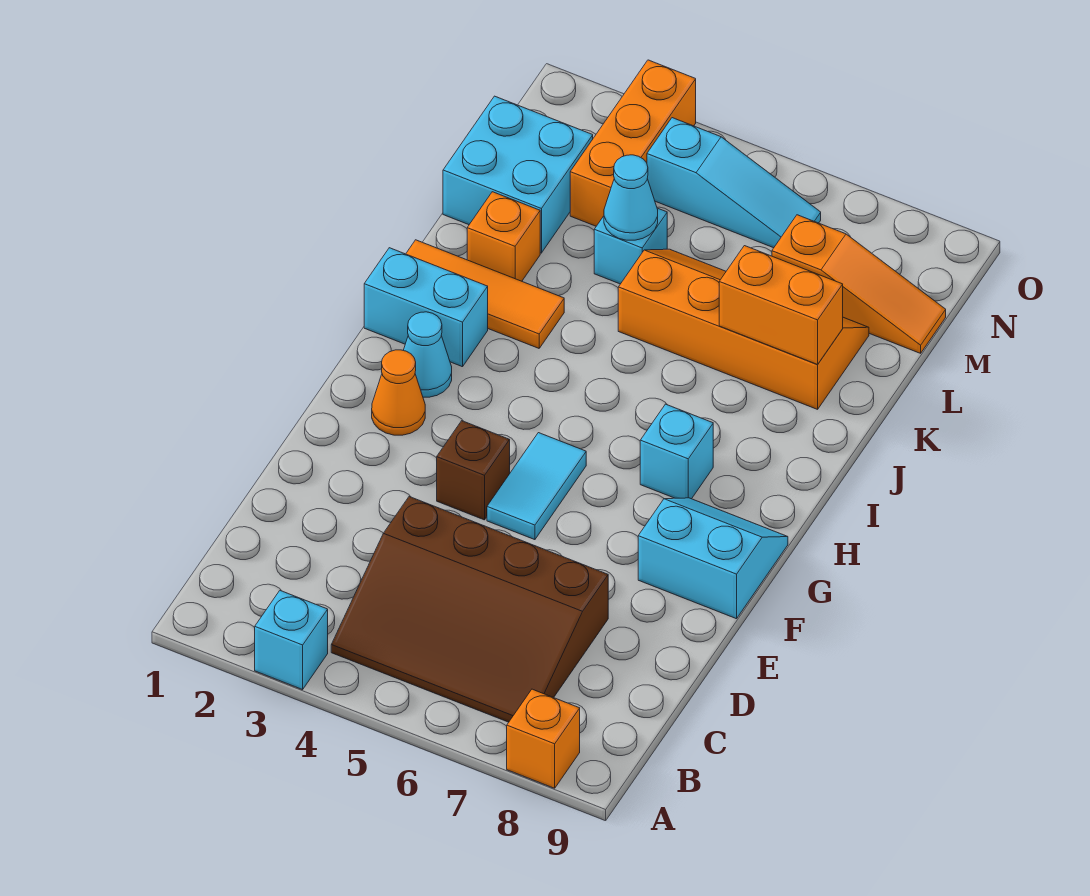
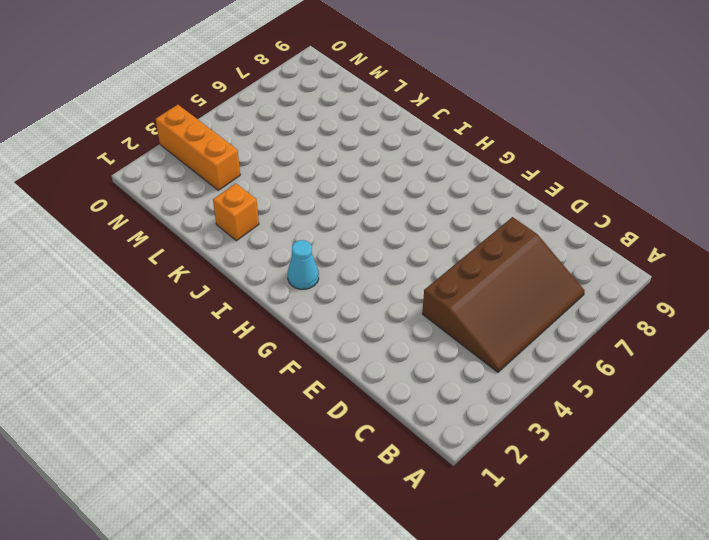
none -> cyan brick A3 level 1
none -> orange brick A8 level 1
none -> brown brick F4 level 1

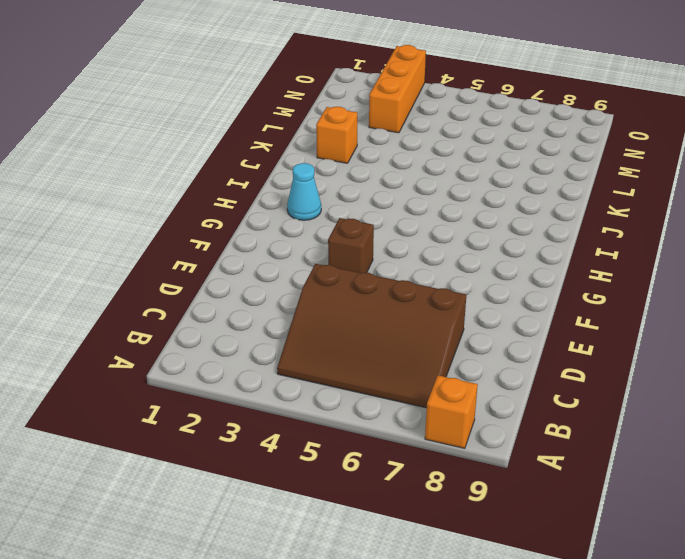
none -> cyan brick A3 level 1
none -> cyan tile F5:G5 level 1
none -> cyan slope F8:G9 level 1 top F

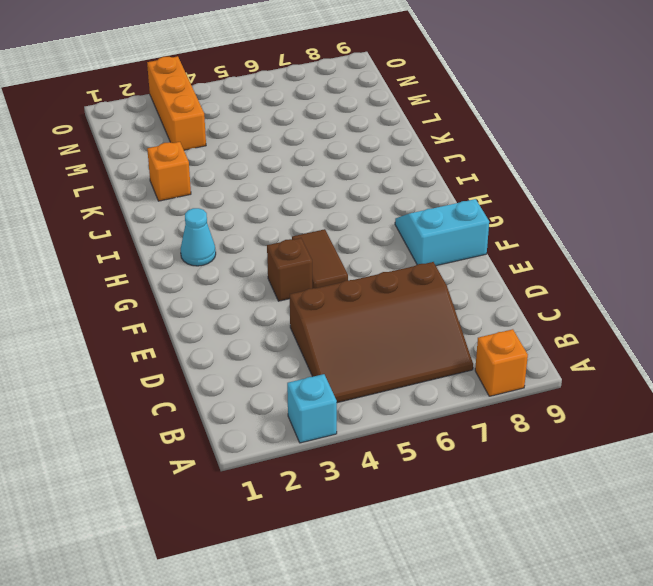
brown tile F5:G5 level 1 -> cyan tile F5:G5 level 1
none -> orange cone G2 level 1
none -> cyan brick H7 level 1
none -> cyan brick I1:I2 level 1

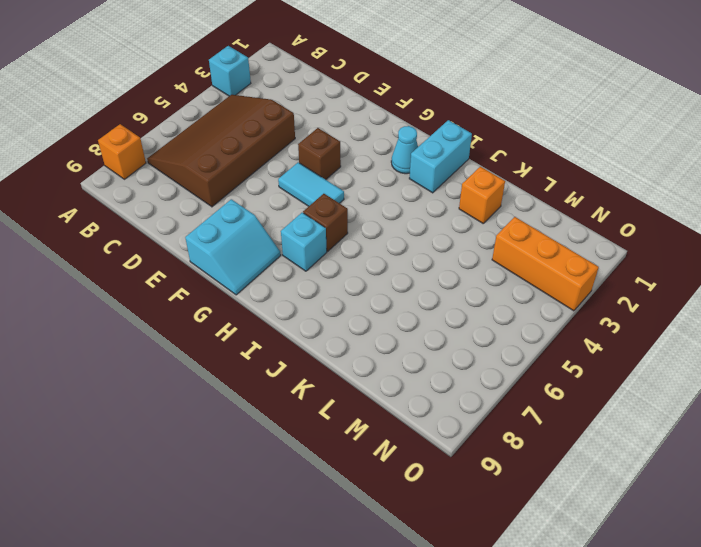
brown brick H6 level 1 -> none
none -> orange cone G2 level 1
none -> orange tile J1:J3 level 1
none -> orange slope K5:L8 level 1 top K

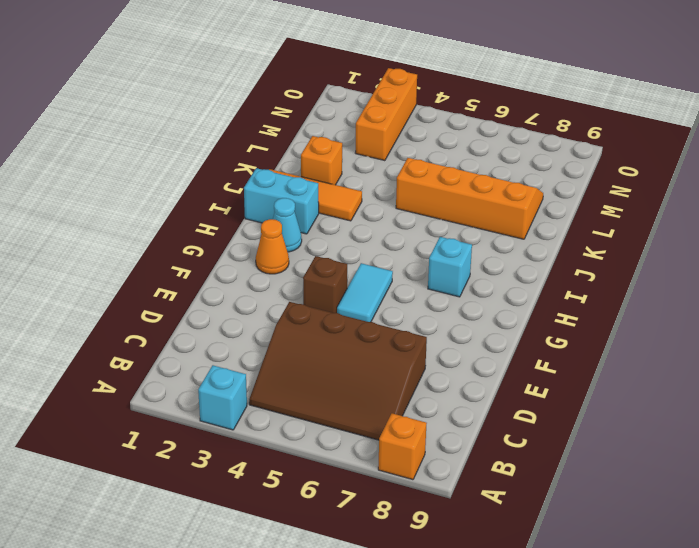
none -> cyan slope F8:G9 level 1 top F
none -> cyan brick L1:M2 level 1
none -> cyan brick L4 level 1

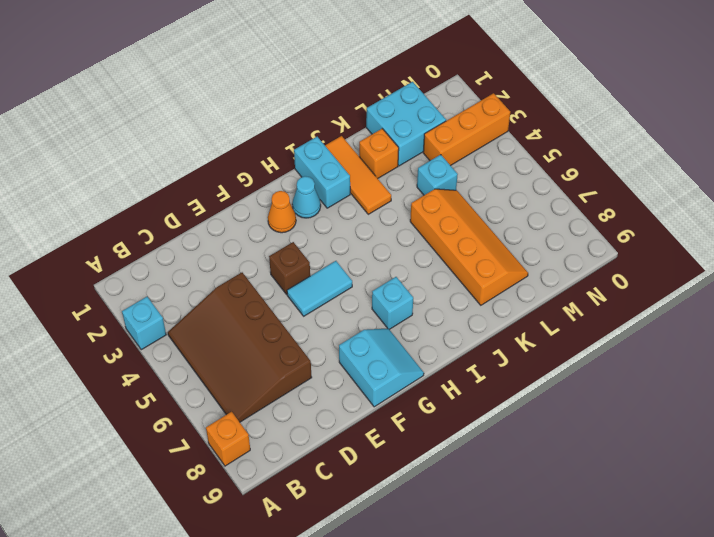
none -> orange slope M7:M9 level 1 top 7
none -> cyan slope N4:N6 level 1 top 4
none -> orange brick K7:K8 level 2

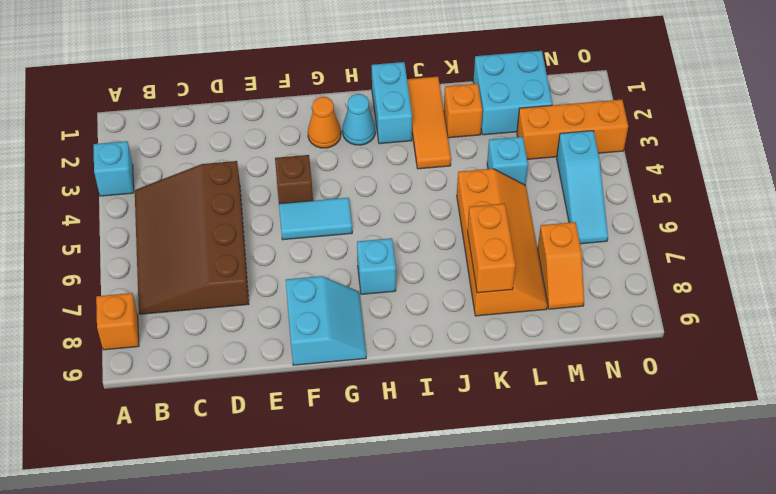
orange slope M7:M8 level 1 top 7 -> orange slope M7:M9 level 1 top 7
none -> cyan cone L4 level 2

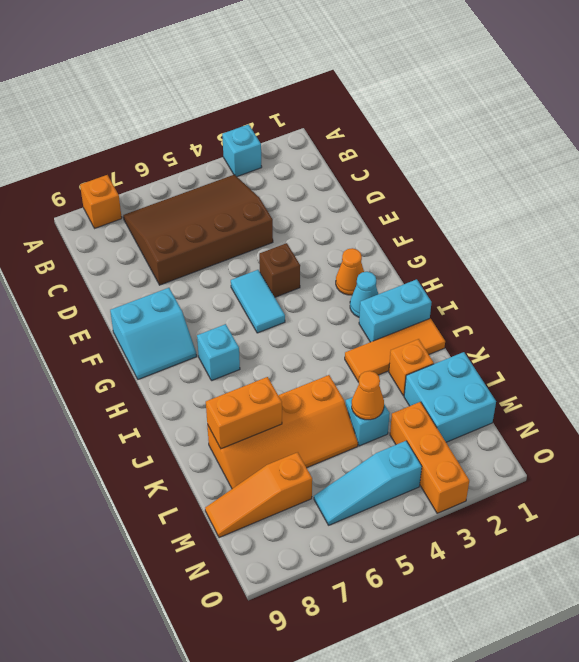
orange cone L4 level 2 -> cyan cone L4 level 2

